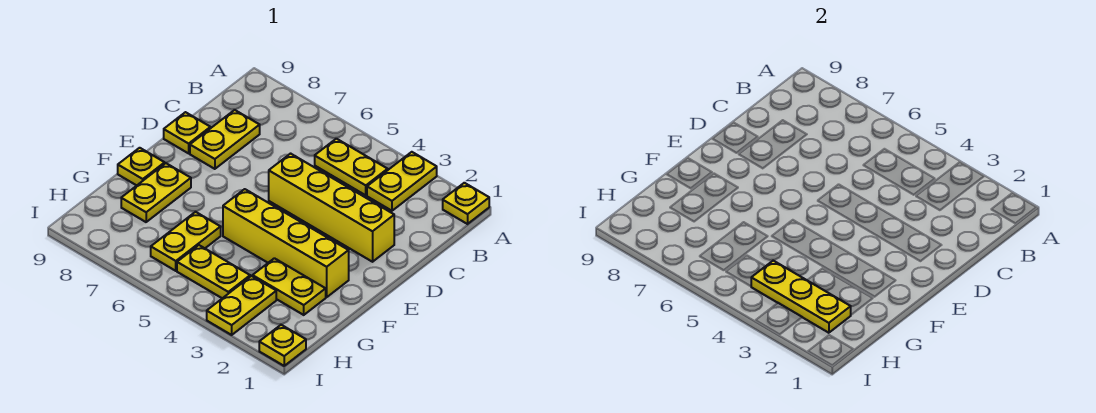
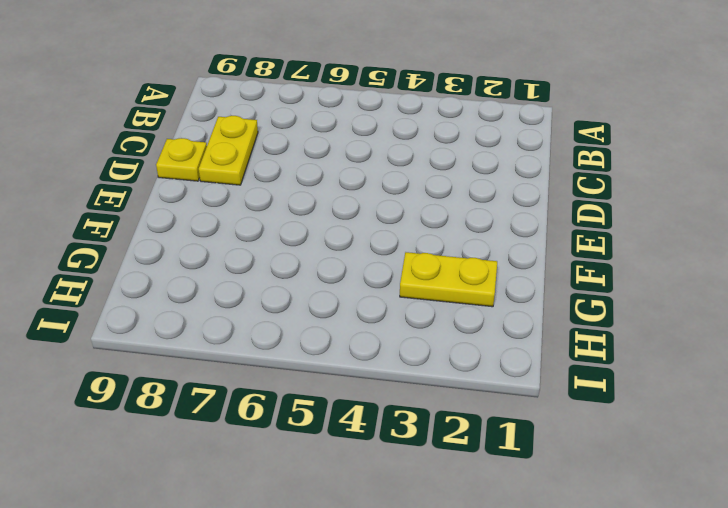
none -> yellow plate A1 level 1
none -> yellow plate A3:B3 level 1
none -> yellow plate B4:B5 level 1

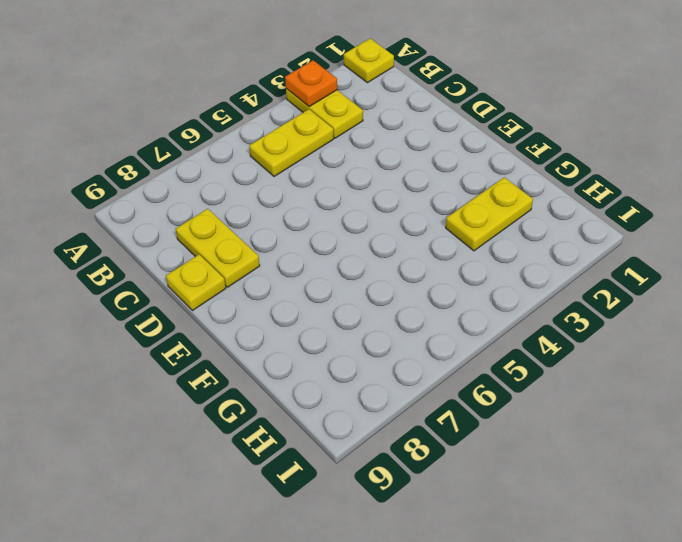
orange plate A3 level 2 -> none
none -> yellow brick D2:D5 level 1
none -> yellow brick F2:F5 level 1
none -> yellow plate F8:G8 level 1

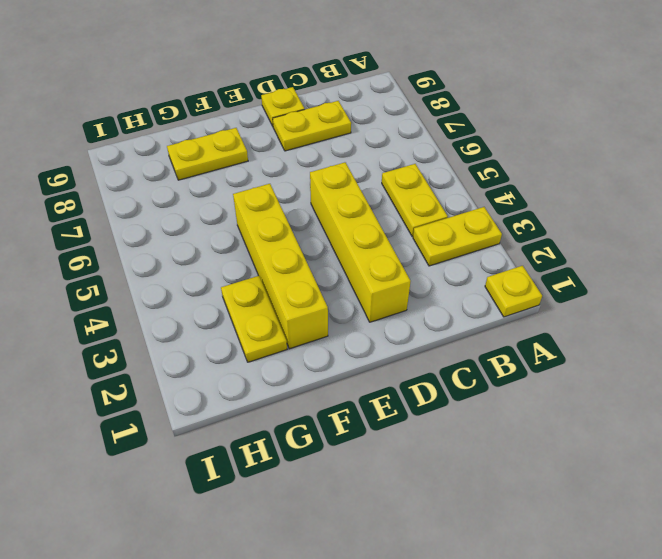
none -> yellow plate F9 level 1
none -> yellow plate G6:H6 level 1
none -> yellow plate H3:I3 level 1

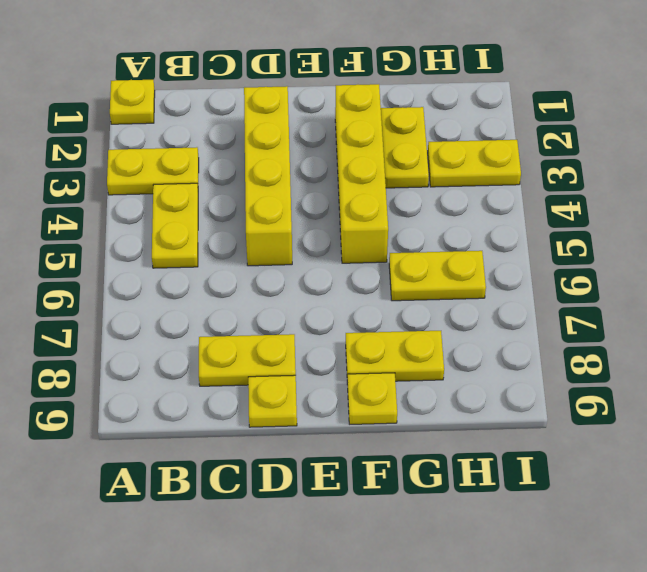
none -> yellow plate H4:H5 level 1
none -> yellow plate I1 level 1
none -> yellow plate H2:H4 level 2

